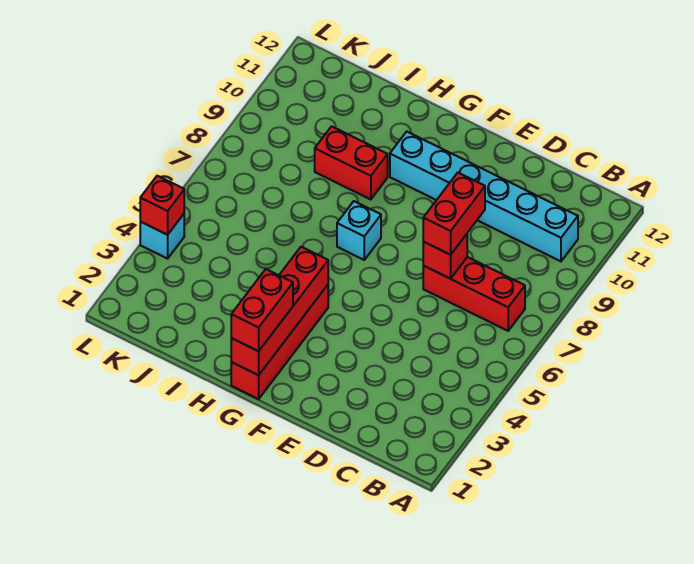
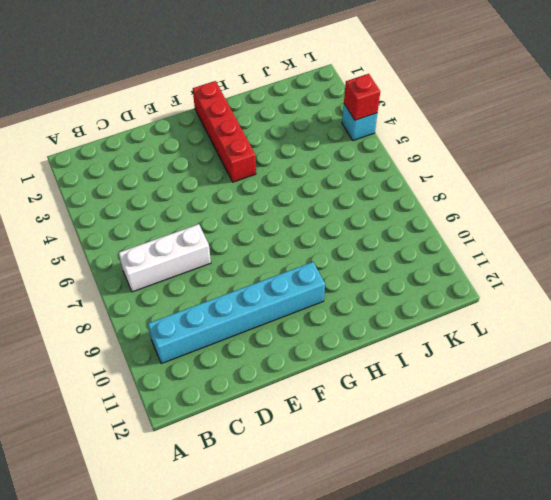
white brick B7:D7 level 1 -> red brick B7:D7 level 1
none -> cyan brick G7 level 1
none -> red brick H9:I9 level 1

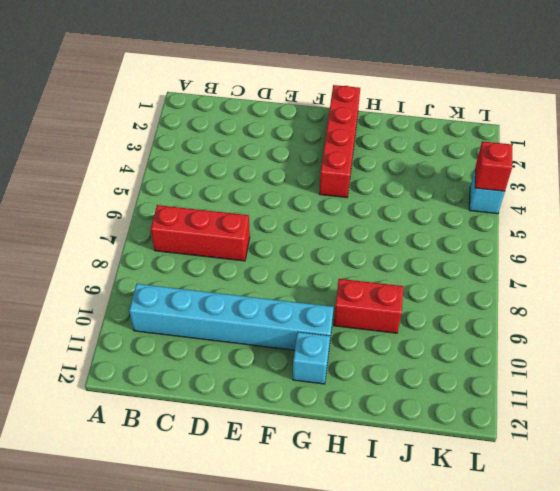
cyan brick G11 level 1 -> cyan brick G7 level 1
none -> red brick D7 level 2
none -> red brick G1:G4 level 2

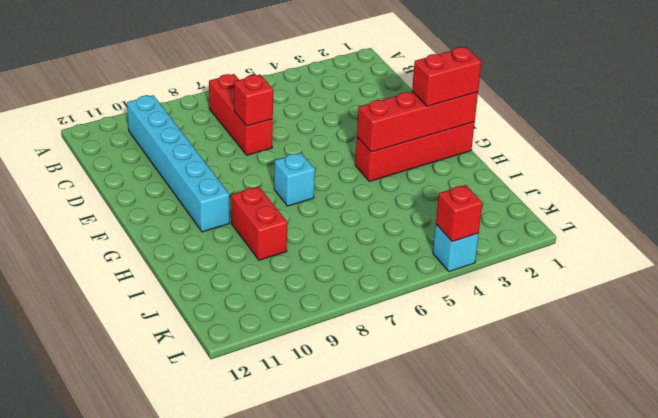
none -> red brick D7:D8 level 3

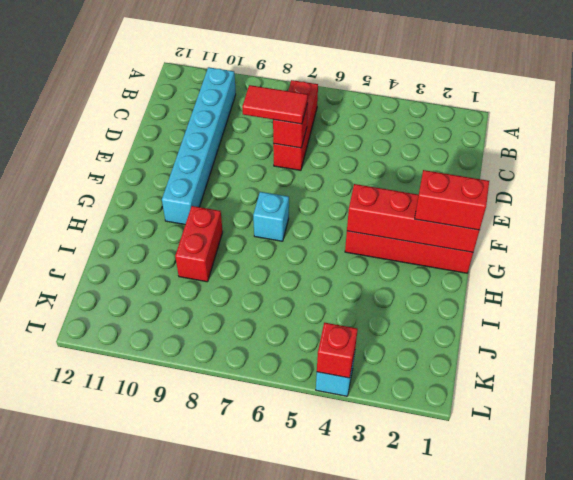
red tile D7:D8 level 3 -> red brick D7:D8 level 3

